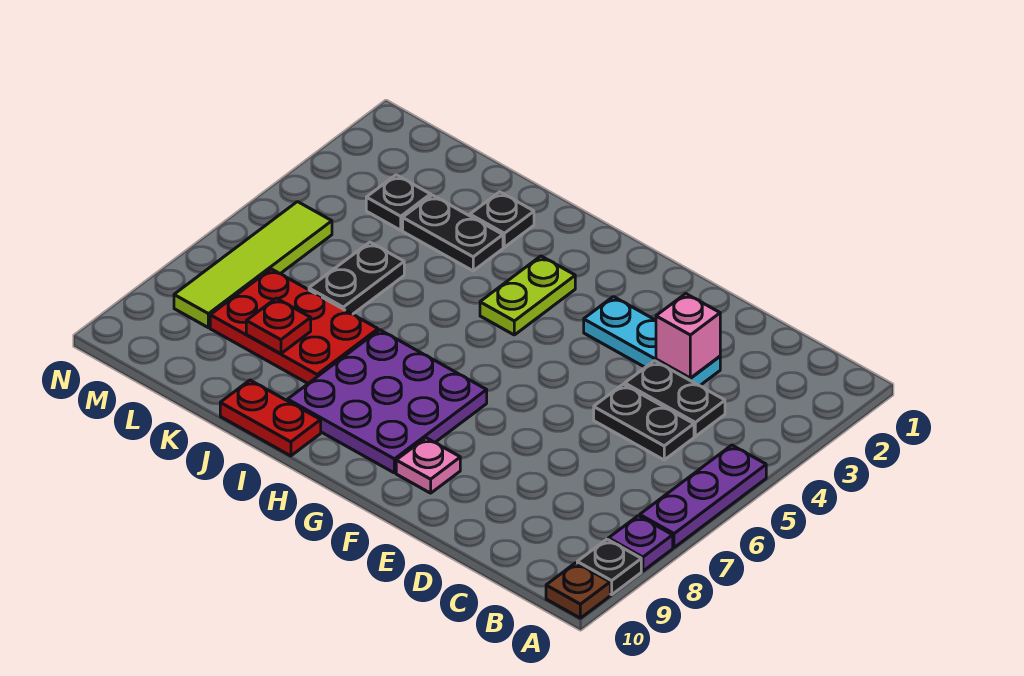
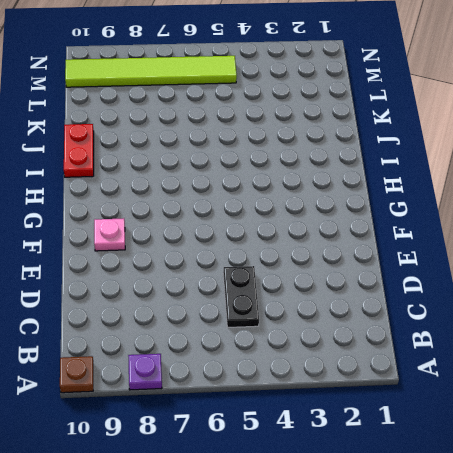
lime tile M5:M10 level 1 -> lime tile M5:M8 level 1
none -> purple plate A5:A7 level 1
none -> black plate A9 level 1
none -> black plate C4:D4 level 1

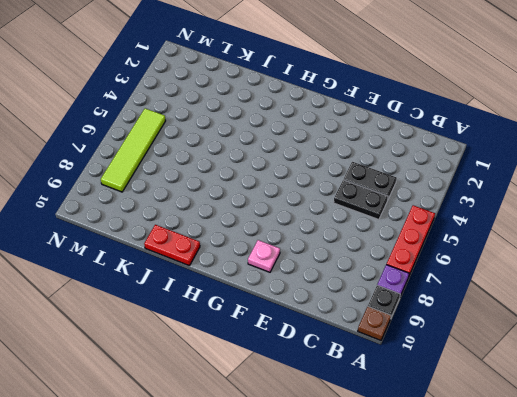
red plate A5:A7 level 1 -> purple plate A5:A7 level 1
none -> cyan plate D3:F3 level 1
none -> purple plate G7:I9 level 1
none -> lime plate H3:H4 level 1

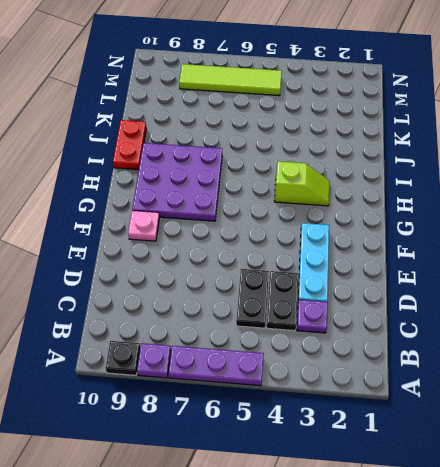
purple plate C3 level 1 -> none
lime slope H3:H4 level 1 top 4 -> lime plate H3:H4 level 1
none -> brown plate A10 level 1
none -> black plate J2 level 1
none -> black plate J3:K3 level 1

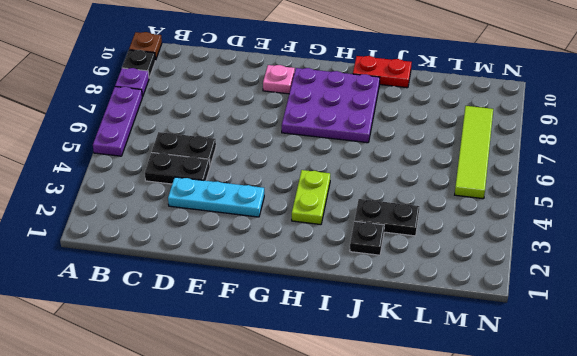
none -> red plate J7:L8 level 1
none -> black plate K5:K6 level 1
none -> black plate L3 level 1

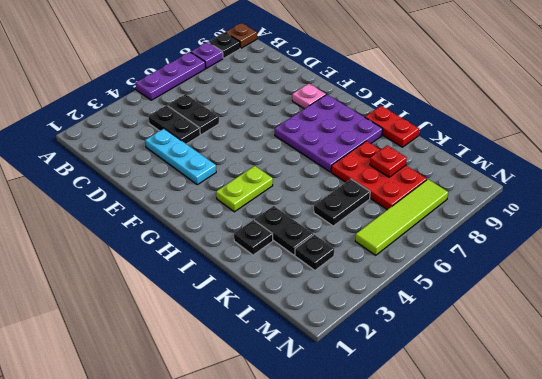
none -> pink brick D3 level 2

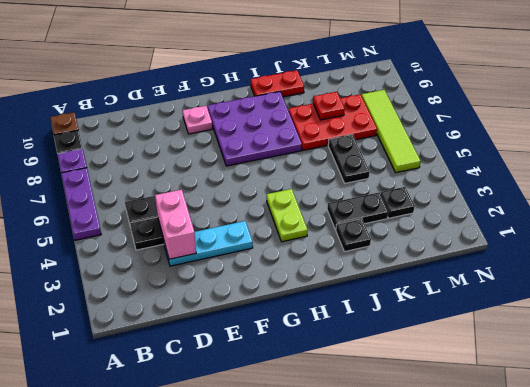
pink brick D3:D4 level 2 -> pink brick D3 level 2

